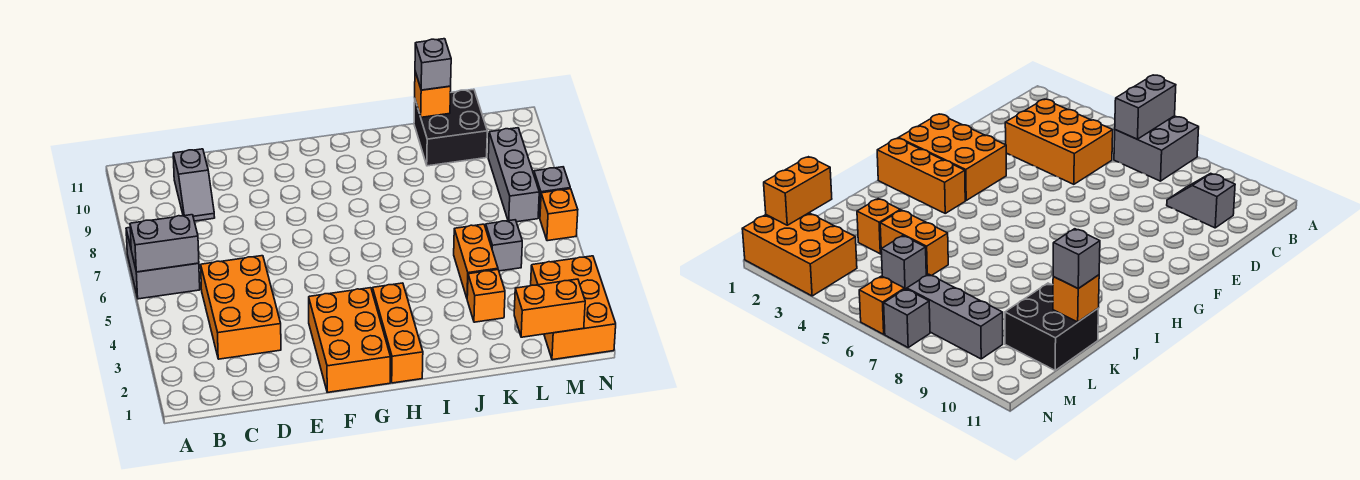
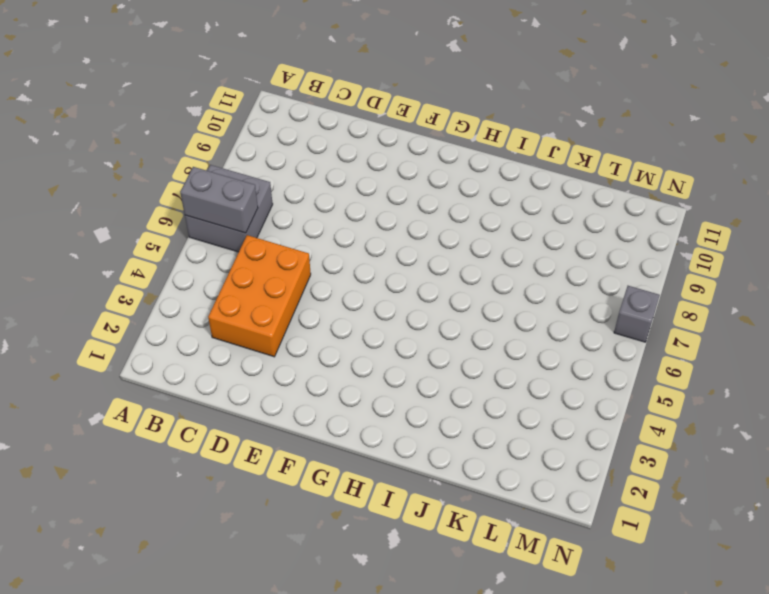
none -> grey slope C9:C10 level 1 top 10
none -> orange brick F1:G3 level 1
none -> orange brick H1:H3 level 1

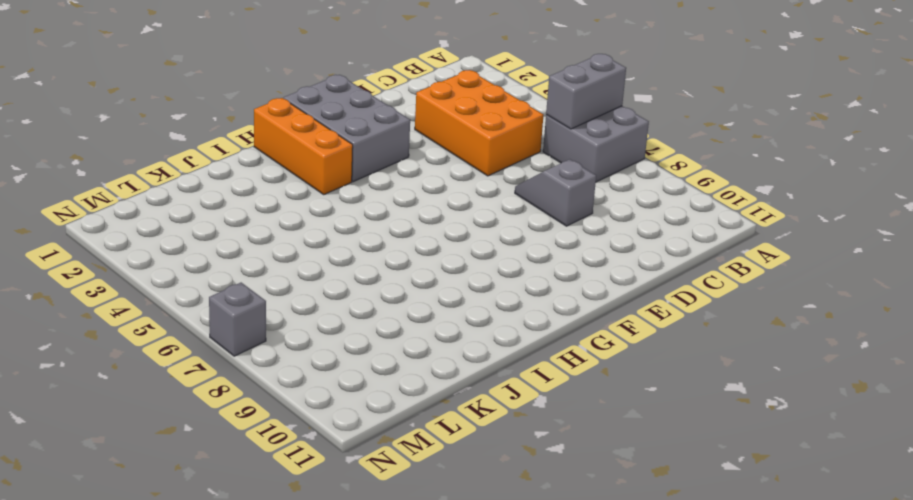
grey slope D7:D8 level 1 top 8 -> grey slope C9:C10 level 1 top 10
grey brick F1:G3 level 1 -> orange brick F1:G3 level 1
none -> orange brick K3 level 1
none -> orange brick K4:K5 level 1
none -> black brick K10:L11 level 1

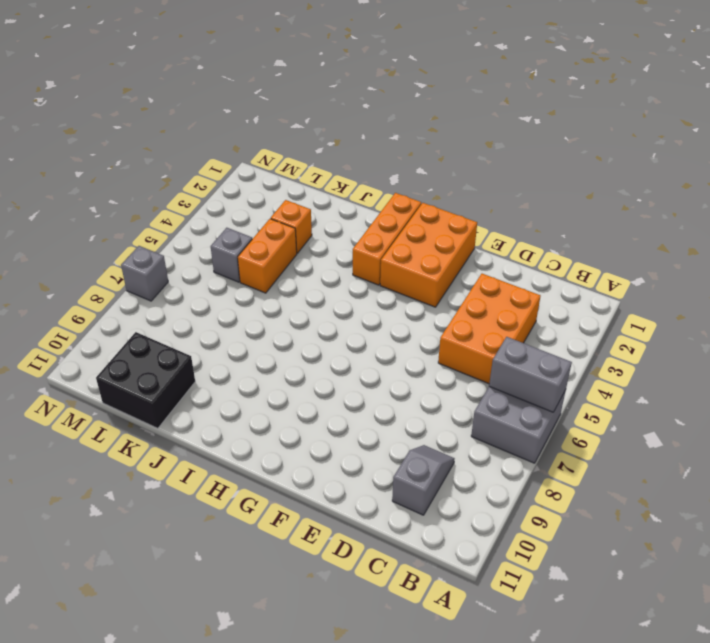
none -> orange brick M1:N3 level 1
none -> grey brick M7:M9 level 1
none -> orange brick N6 level 1

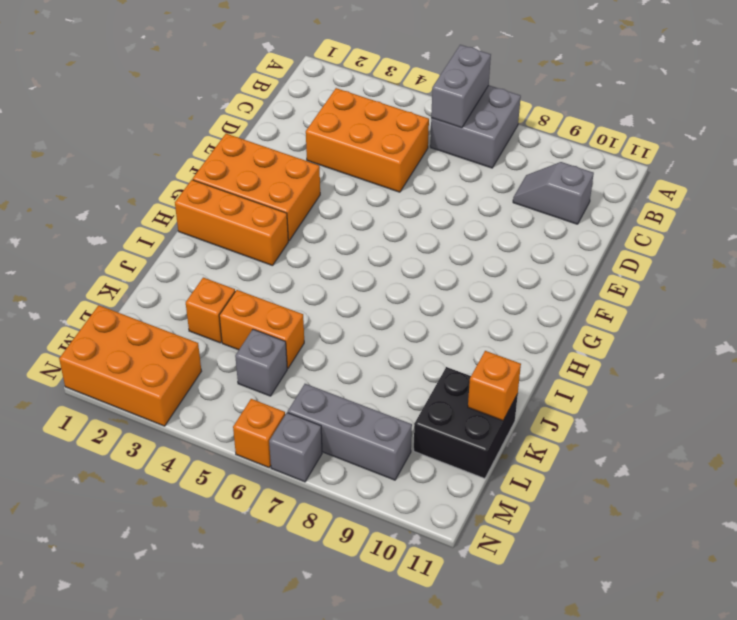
none -> orange brick L1:M1 level 2
none -> grey brick K11 level 3

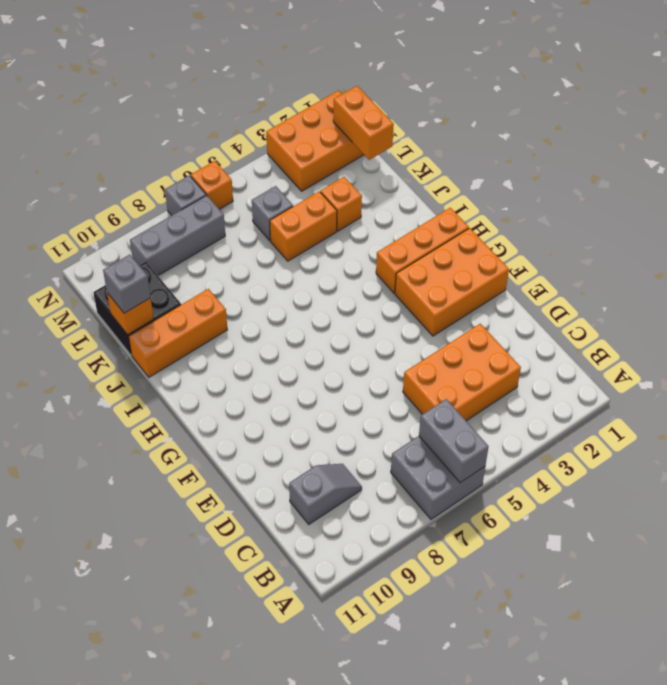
orange brick J9:J11 level 1 -> none

